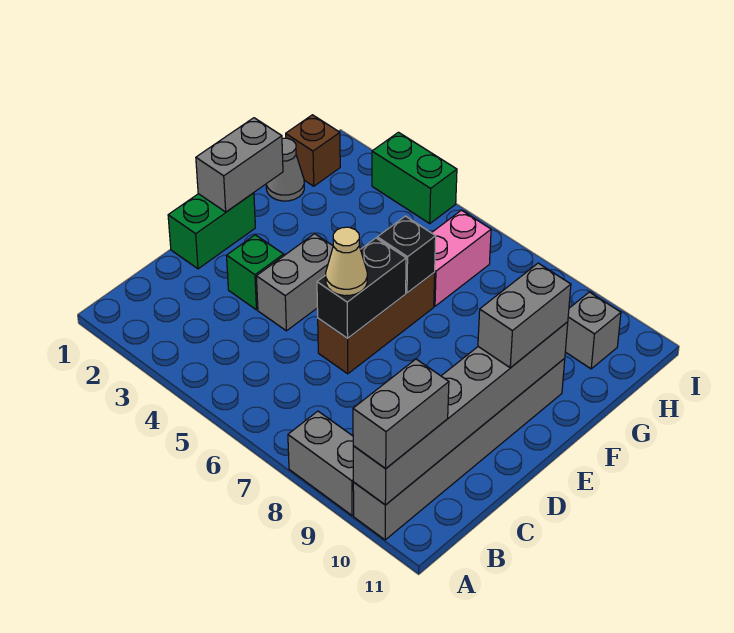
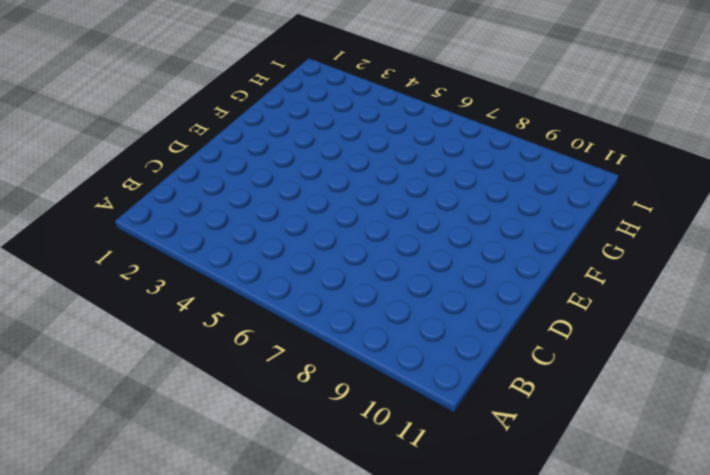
none -> grey brick A8:A9 level 1
none -> grey brick A10:F10 level 1
none -> green brick D1:E1 level 1

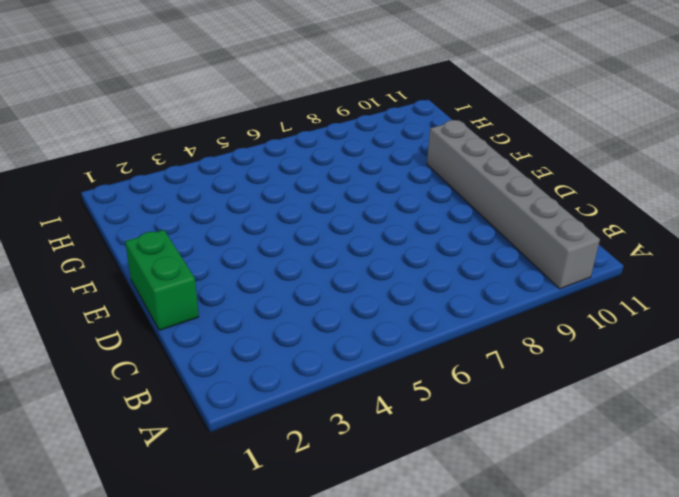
none -> grey brick A8:A9 level 1
none -> green brick D3 level 1
none -> grey brick D4:E4 level 1

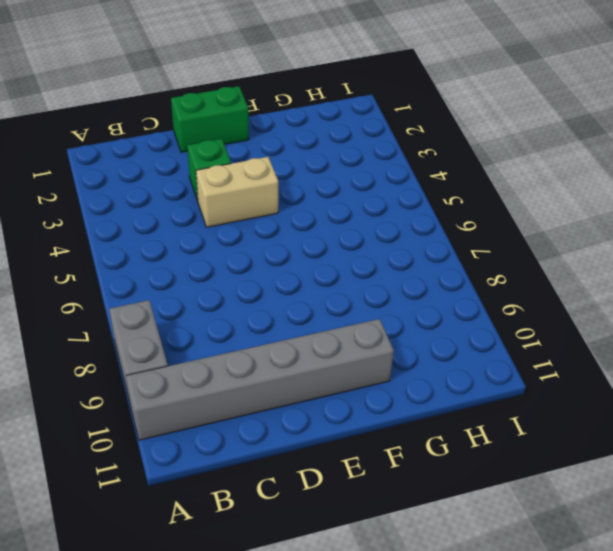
tan brick D4:E4 level 1 -> grey brick D4:E4 level 1
none -> brown brick D6:F6 level 1
none -> grey cone G1 level 1
none -> pink brick G6:H6 level 1

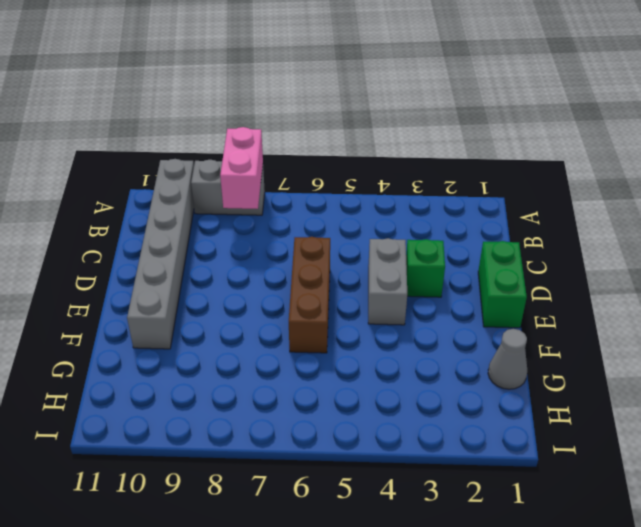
pink brick A8:B8 level 2 -> pink brick G6:H6 level 1
none -> brown brick H1 level 1
none -> grey brick H10 level 1
none -> green brick I3:I4 level 1

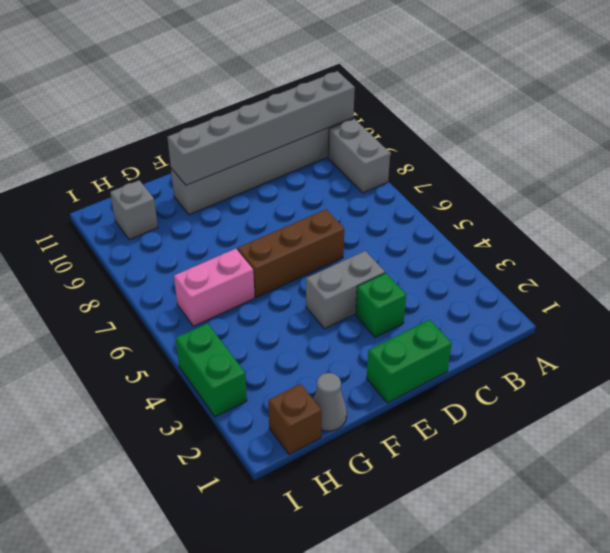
none -> black brick D6:E6 level 2
none -> grey brick E1:F1 level 2
none -> black brick F6 level 2

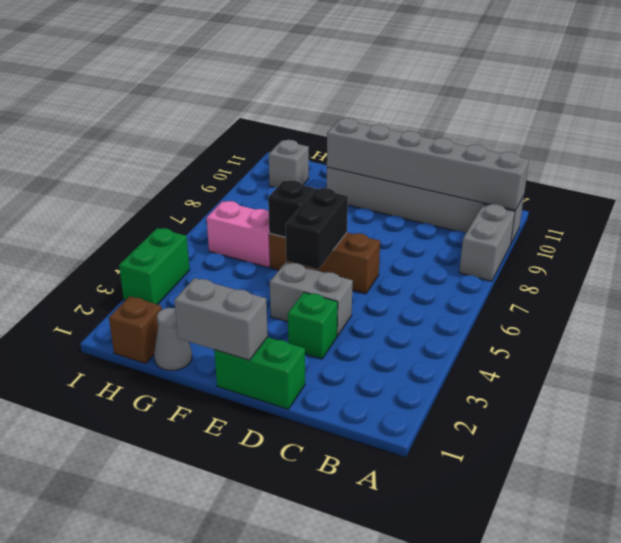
black brick E5:E6 level 2 -> black brick D6:E6 level 2
none -> grey brick A10:B10 level 3
none -> tan cone D6 level 3
none -> grey brick E10:F10 level 3

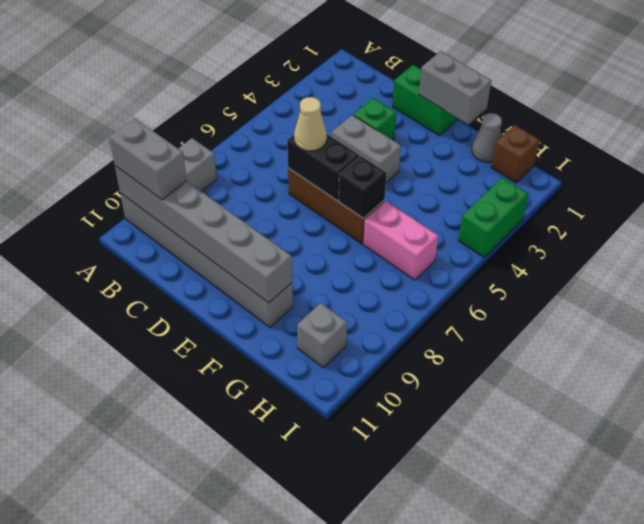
none -> grey brick E10:F10 level 3

